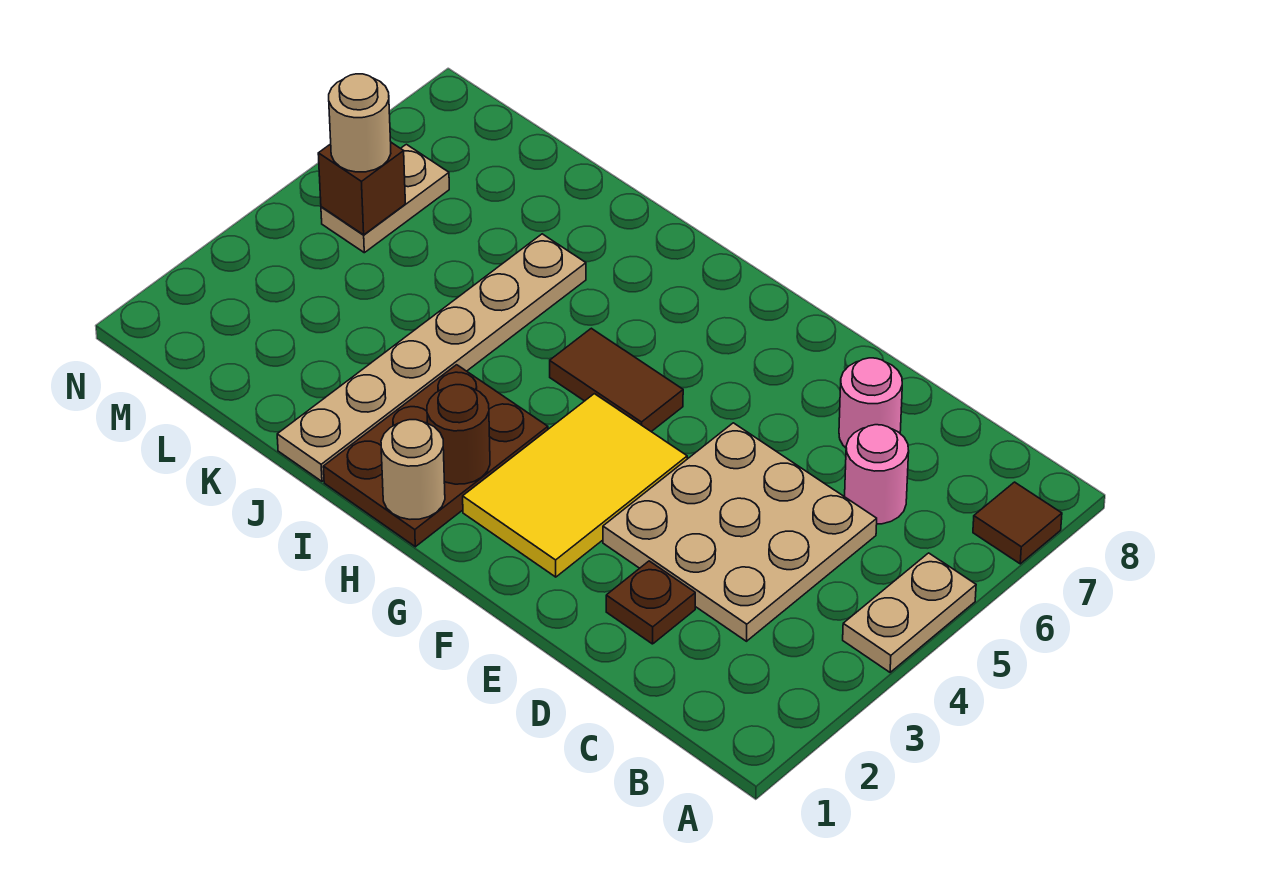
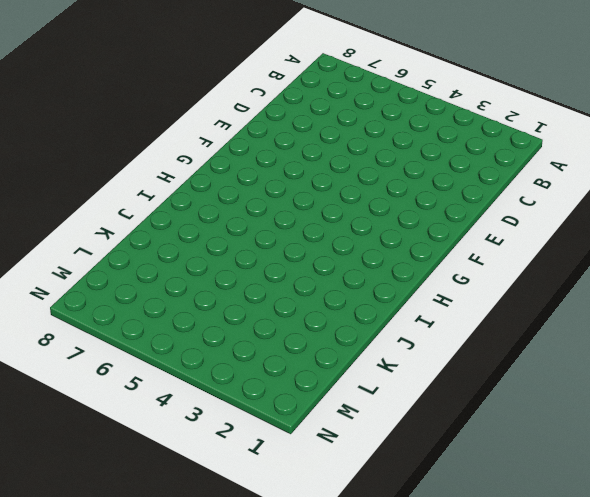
none -> tan plate A4:A5 level 1
none -> brown tile A7 level 1
none -> tan plate C3:E5 level 1

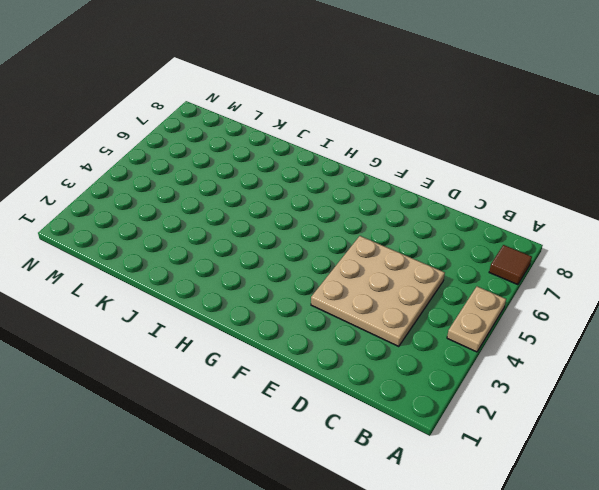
none -> pink round brick C6 level 1
none -> brown plate D2 level 1
none -> pink round brick D7 level 1

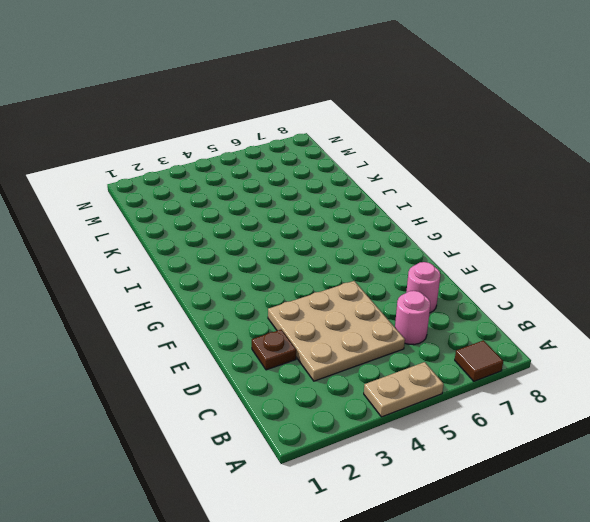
none -> yellow tile F2:G4 level 1
none -> brown tile G5:H5 level 1
none -> brown plate H1:I3 level 1

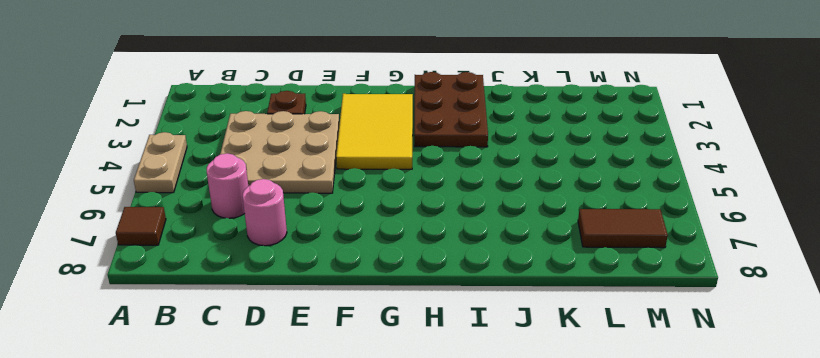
brown tile L7:M7 level 1 -> brown tile G5:H5 level 1
none -> tan plate J1:J6 level 1
none -> tan plate M5:M6 level 1
none -> tan round brick H1 level 2

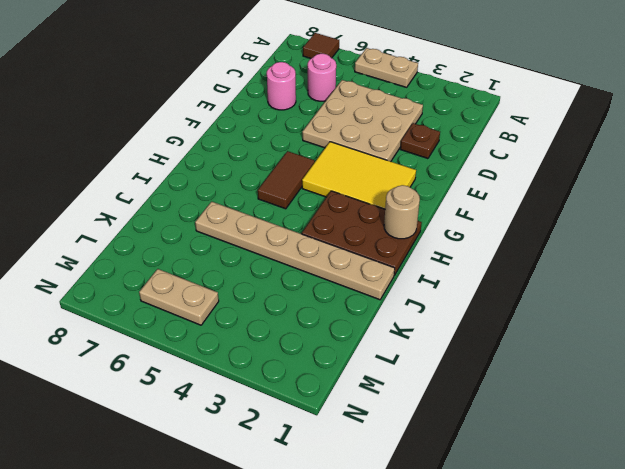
none -> brown round brick H2 level 2
none -> brown brick M5 level 2
none -> tan round brick M5 level 3

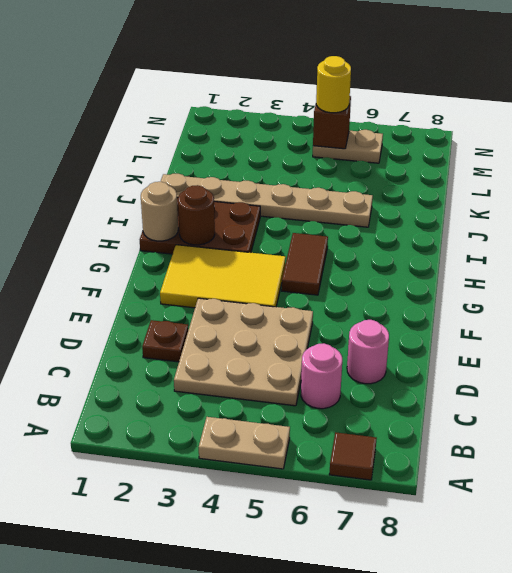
yellow round brick M5 level 3 -> tan round brick M5 level 3

